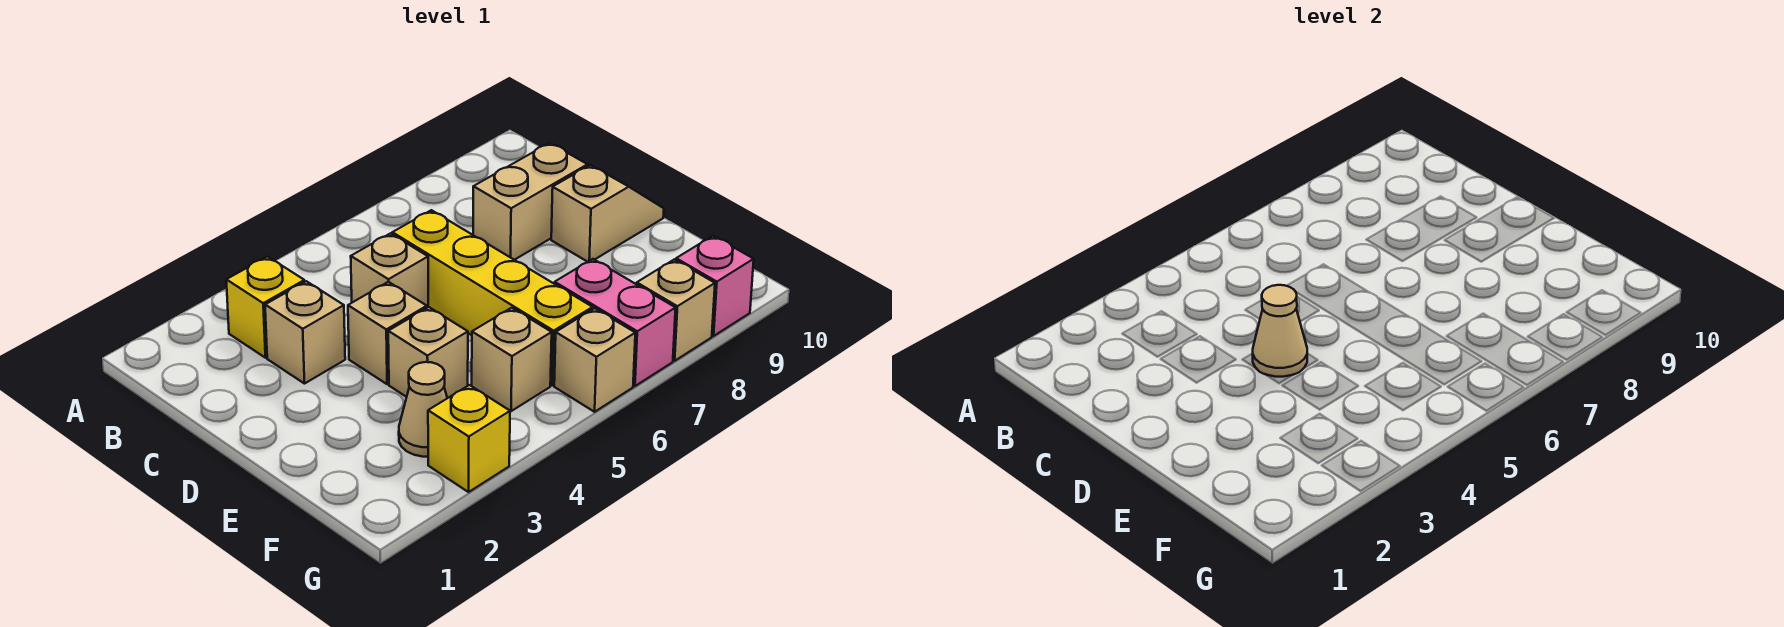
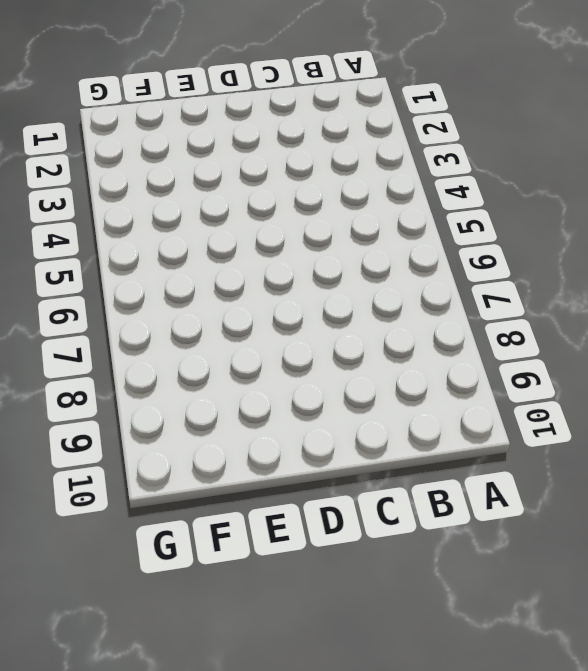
none -> yellow brick B3 level 1
none -> tan brick C3 level 1
none -> tan brick C5 level 1

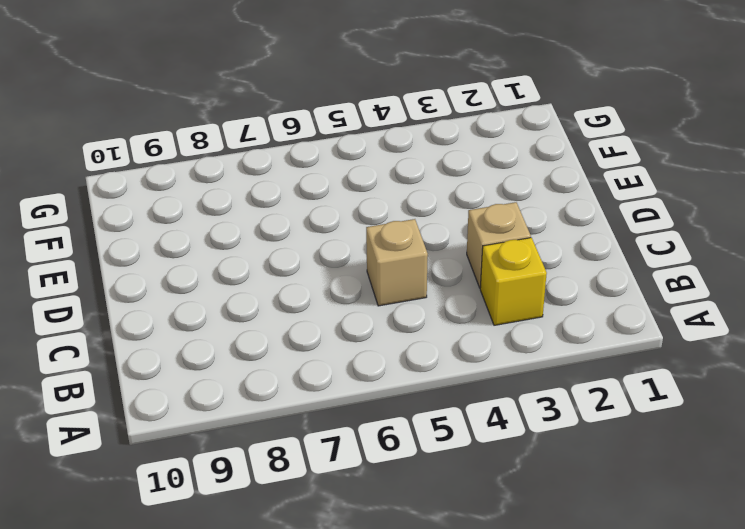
none -> yellow brick C6:F6 level 1
none -> tan brick C8:C9 level 1
none -> tan brick D4 level 1

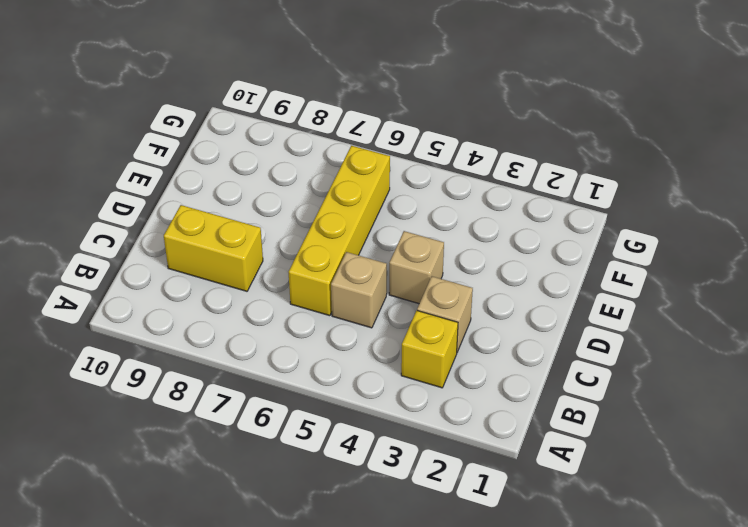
yellow brick C8:C9 level 1 -> tan brick C8:C9 level 1
none -> tan slope D9:D10 level 1 top 9
none -> tan brick E4 level 1
none -> tan cone F3 level 1

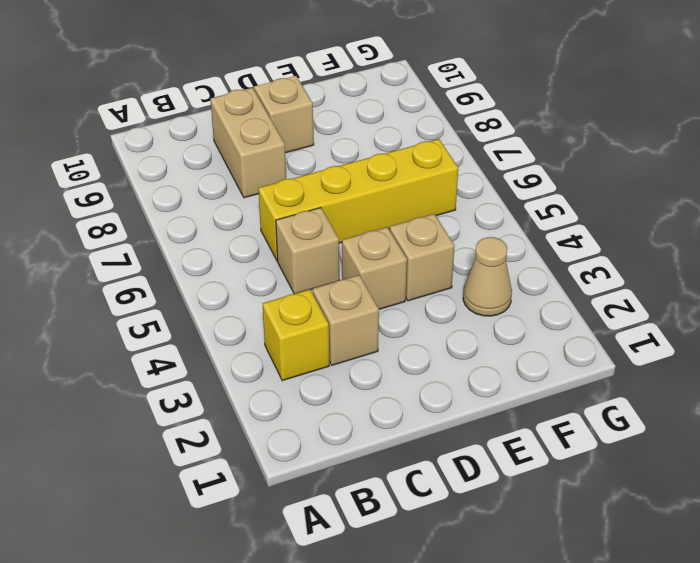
none -> tan brick F5 level 1
none -> pink brick F7:G7 level 1
none -> yellow brick G3 level 1

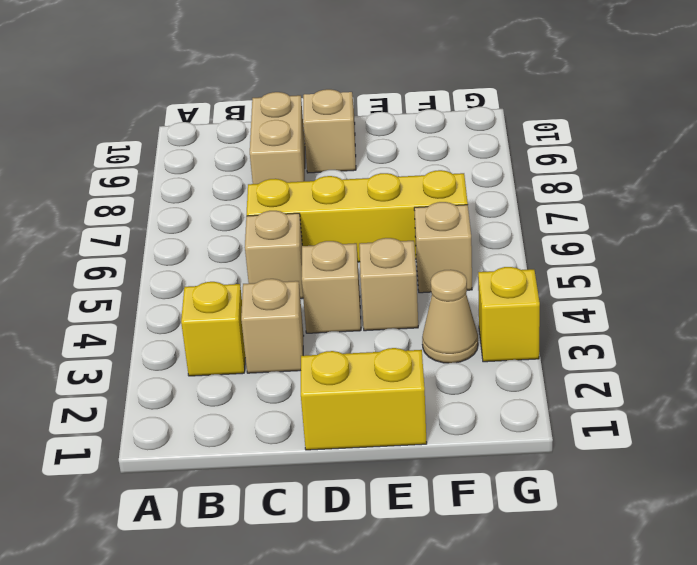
yellow brick D1:E1 level 1 -> none
none -> pink brick F7:G7 level 1
none -> tan brick G6 level 1
none -> tan brick G8 level 1

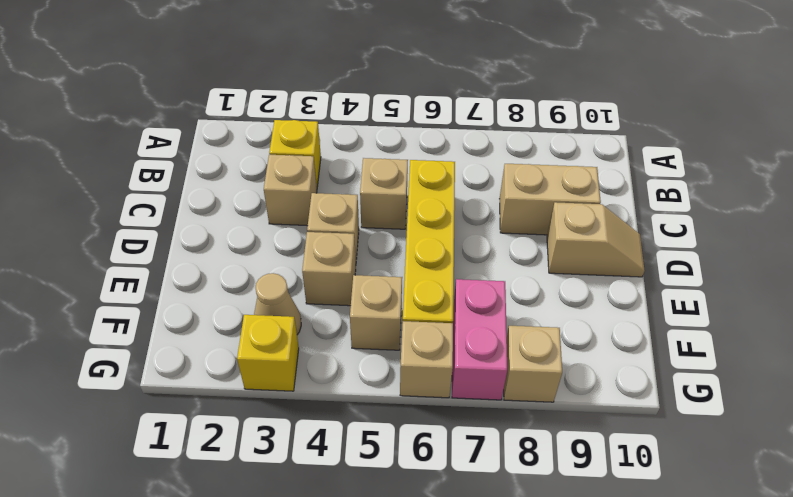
none -> pink brick G9 level 1
none -> tan cone D4 level 2

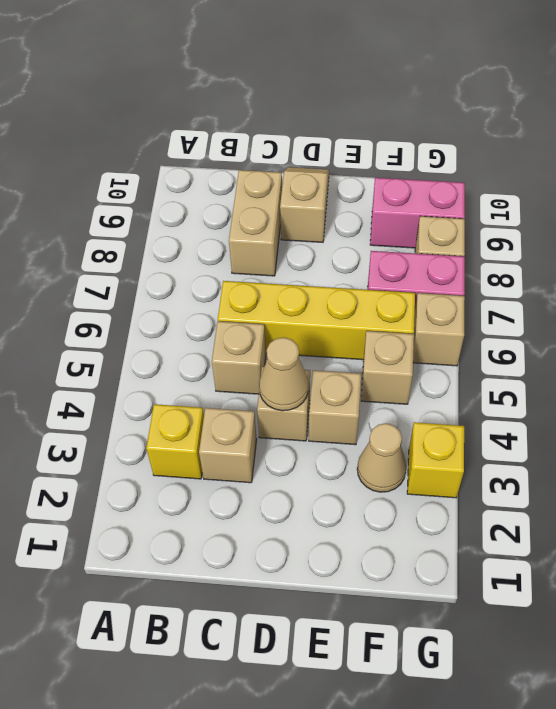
pink brick F9:G9 level 1 -> pink brick G9 level 1

